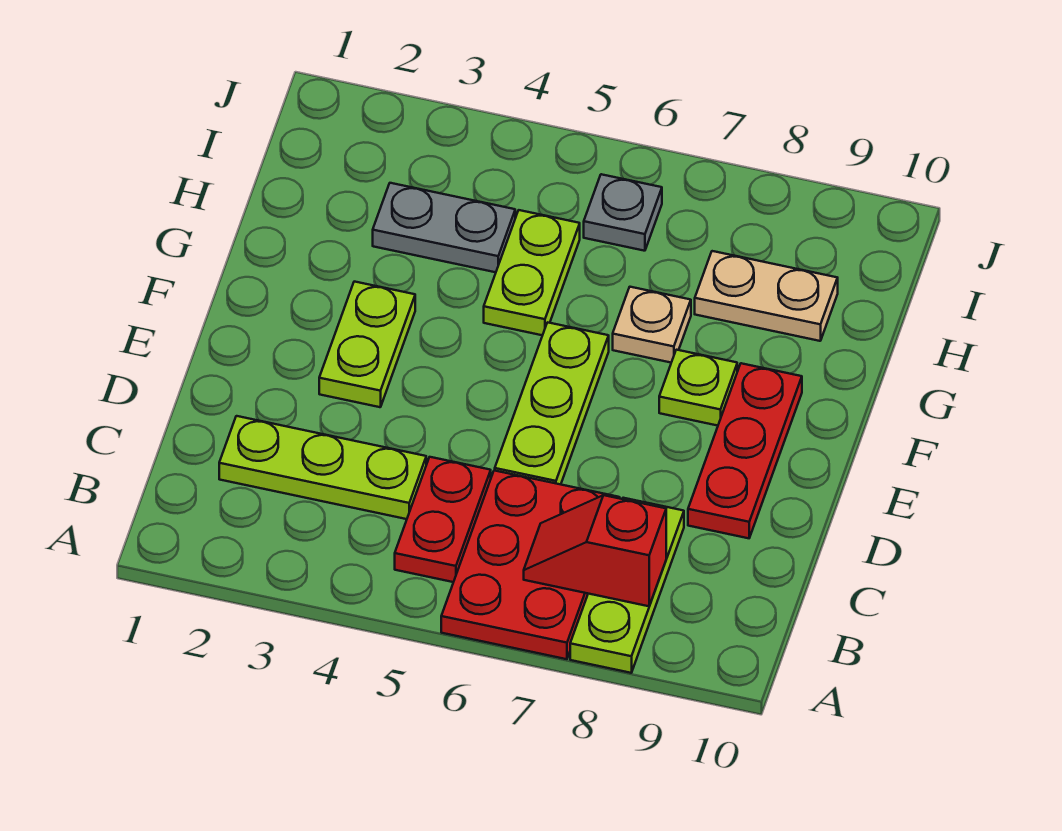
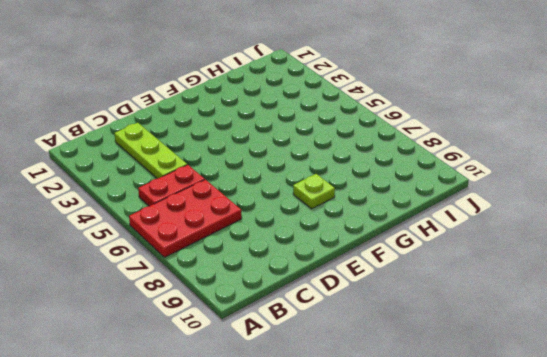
none -> lime plate A8:C8 level 1
none -> lime plate D6:F6 level 1
none -> red plate D9:F9 level 1

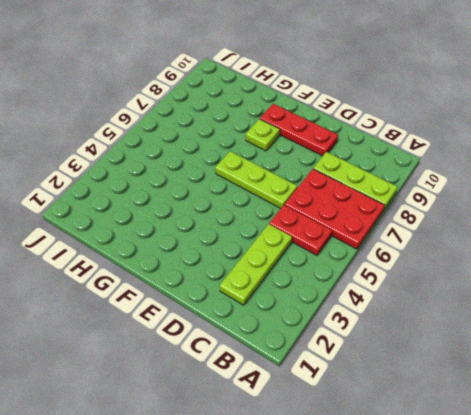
none -> lime plate E3:F3 level 1
none -> lime plate G5:H5 level 1
none -> tan plate G7 level 1

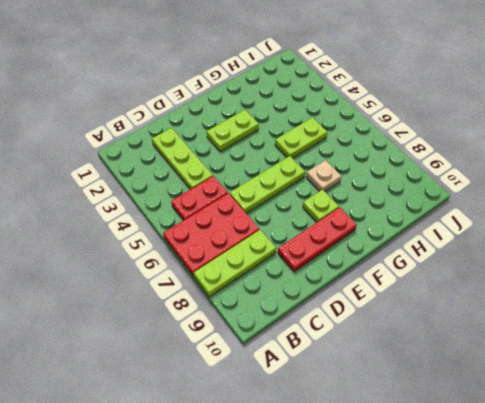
none -> grey plate H3:H4 level 1
none -> tan plate H8:H9 level 1
none -> grey plate I6 level 1

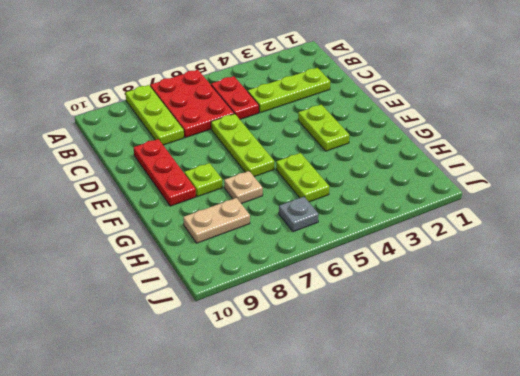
none -> grey plate H3:H4 level 1
none -> red slope B7:B8 level 2 top 8

